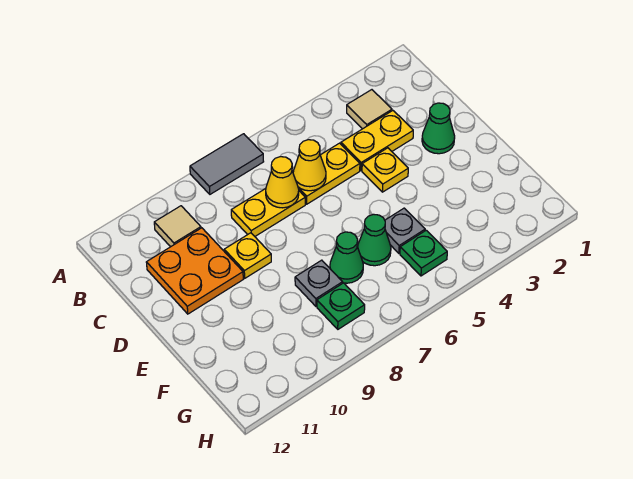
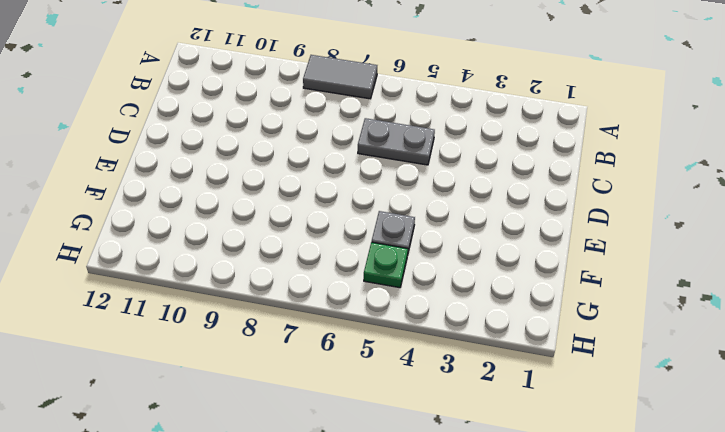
grey plate C5:C6 level 1 -> yellow plate C5:C6 level 1
none -> tan tile B3 level 1
none -> tan tile B10 level 1
none -> yellow plate C3:C4 level 1

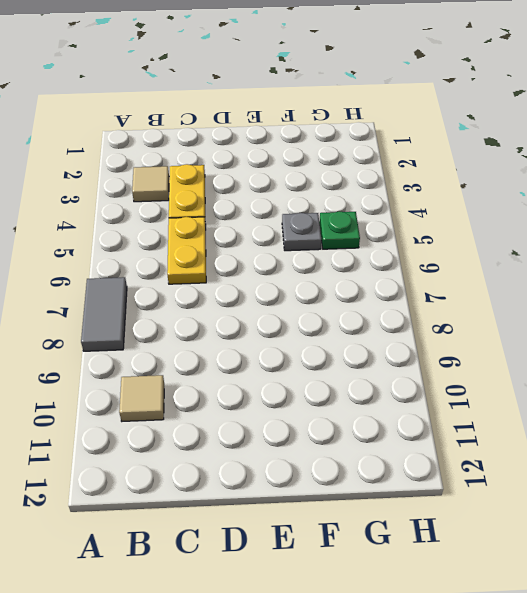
none -> yellow plate C7:C8 level 1
none -> orange plate C10:D11 level 1
none -> green cone D2 level 1

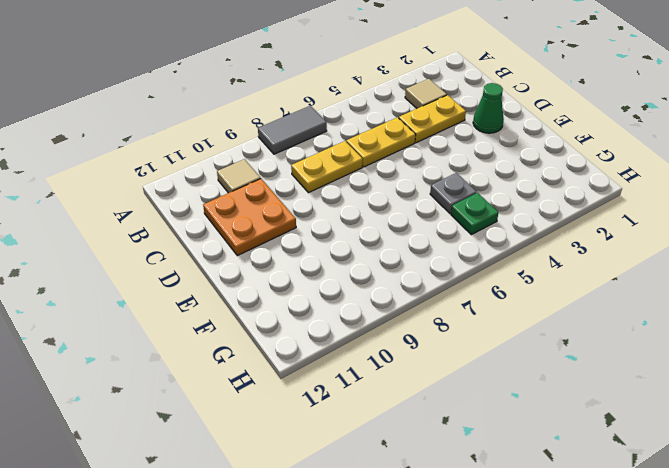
none -> yellow plate D4 level 1
none -> yellow plate D9 level 1
none -> green cone F6 level 1

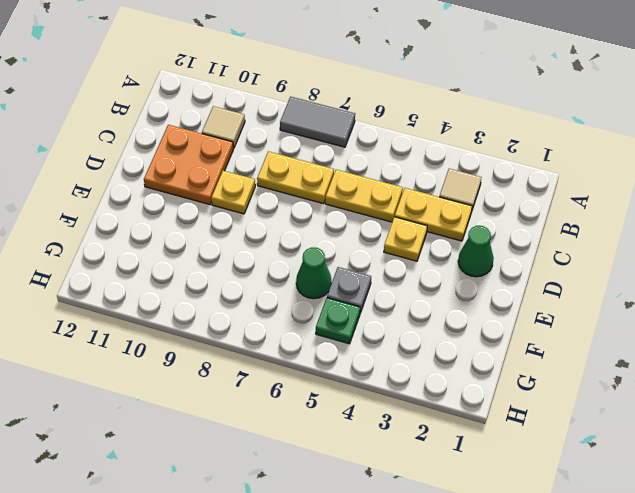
none -> green cone F7 level 1
none -> grey plate F8 level 1
none -> green plate G8 level 1

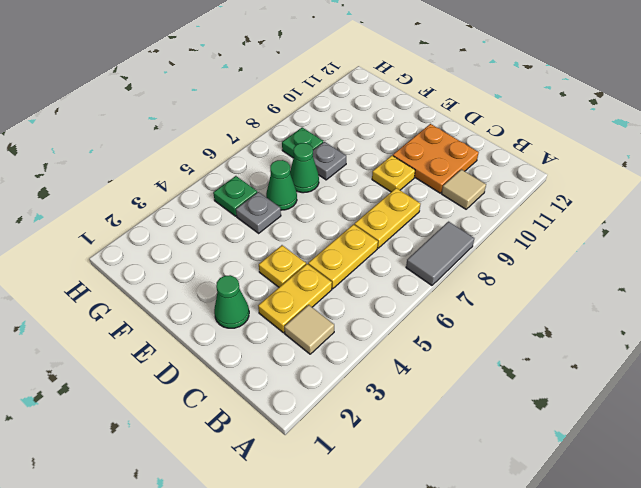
none -> yellow cone C6 level 2
none -> yellow cone C7 level 2

